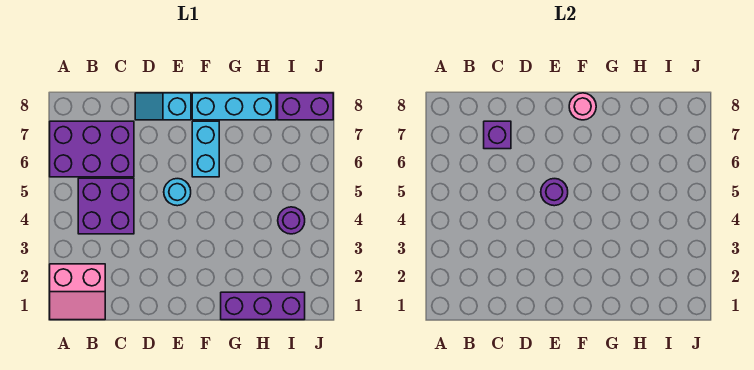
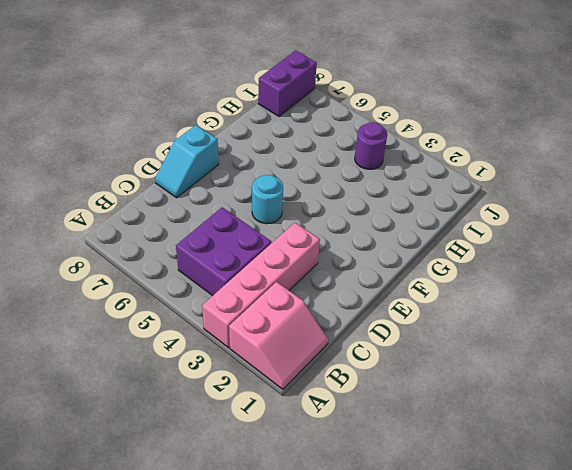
pink brick A3:D3 level 1 -> none
none -> purple brick A6:C7 level 1
none -> cyan brick F6:F7 level 1
none -> cyan brick F8:H8 level 1

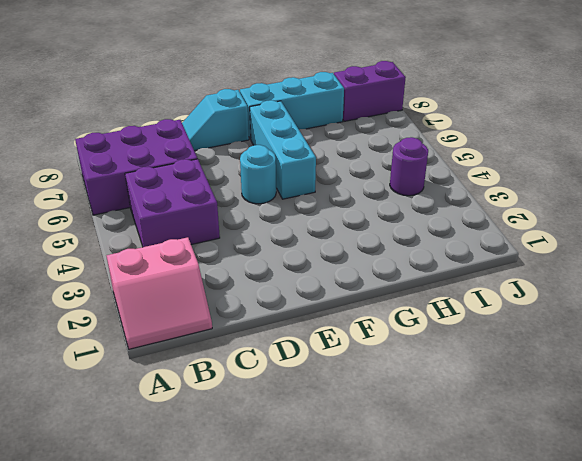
cyan brick F5:F7 level 1 -> cyan brick F6:F7 level 1
none -> purple brick G1:I1 level 1
none -> purple brick C7 level 2
none -> purple round brick E5 level 2

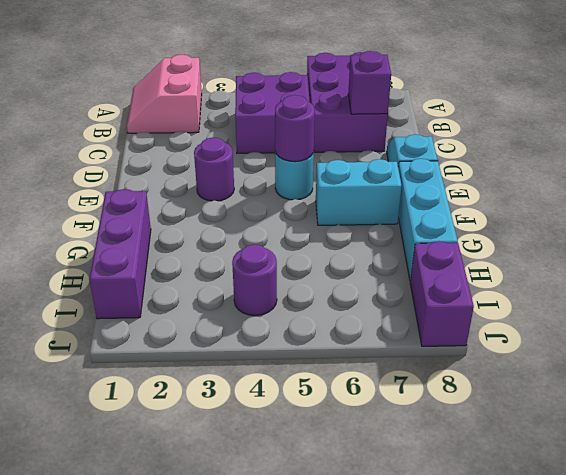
purple round brick E3 level 1 -> none
none -> pink round brick F8 level 2

